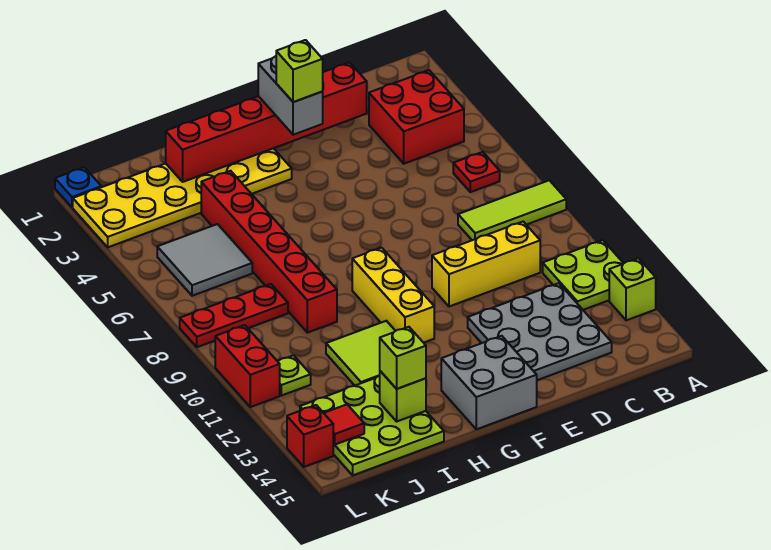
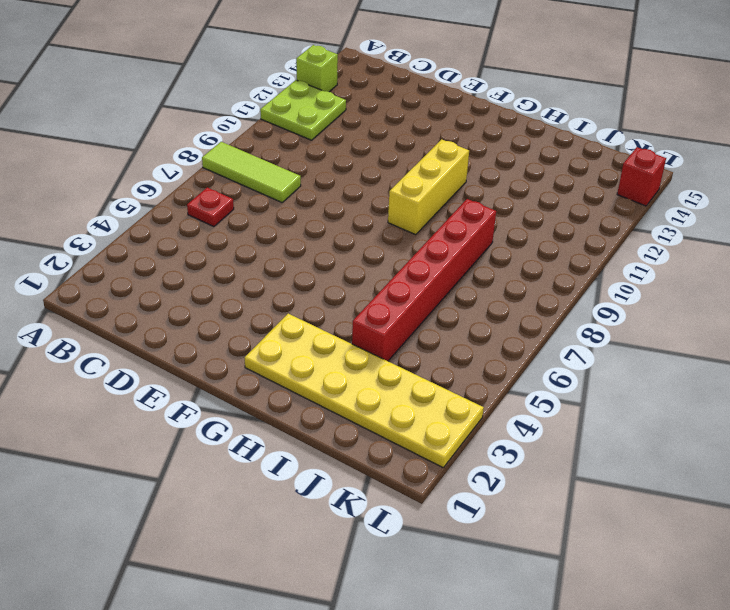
none -> red brick B3:C4 level 1
none -> yellow brick C10:E10 level 1
none -> grey plate C12:E14 level 1

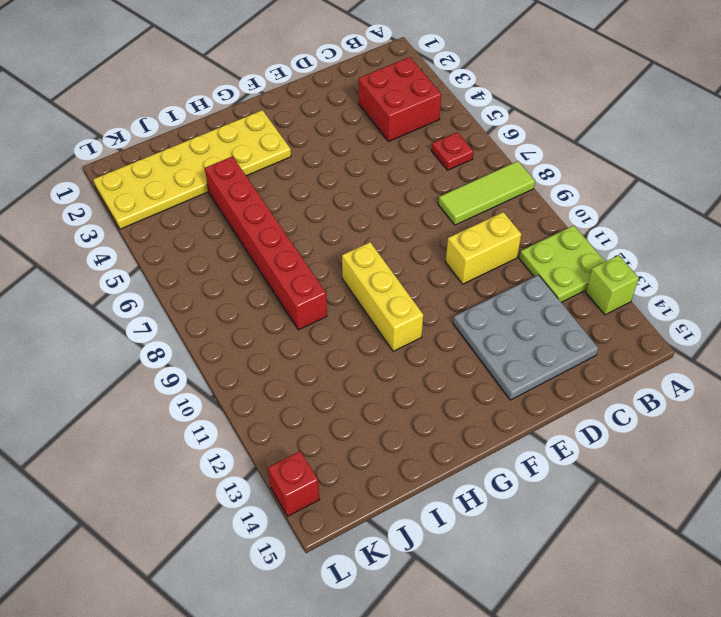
yellow brick C10:D10 level 1 -> yellow brick C10:E10 level 1
none -> grey brick F14:G15 level 1
none -> lime tile H11:I12 level 1
none -> lime plate I13:K15 level 1

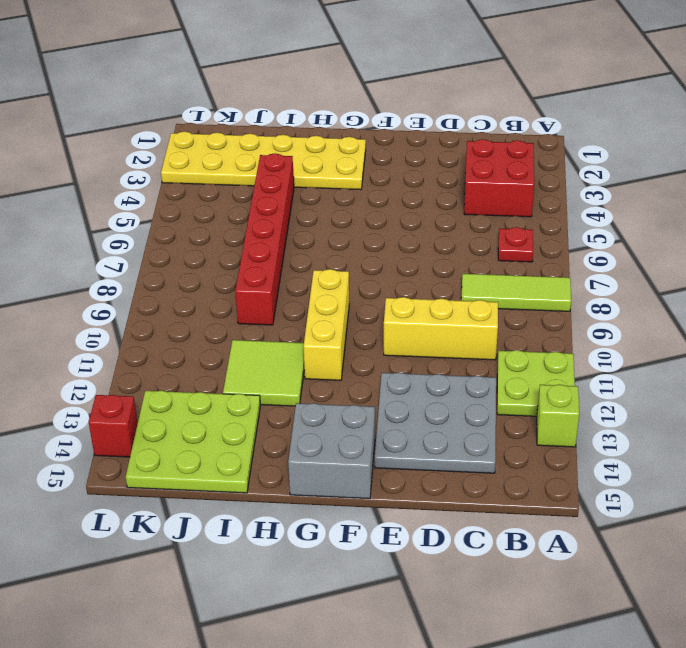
none -> grey tile J5:K6 level 1
none -> red plate J8:L8 level 1
none -> lime plate K11 level 1

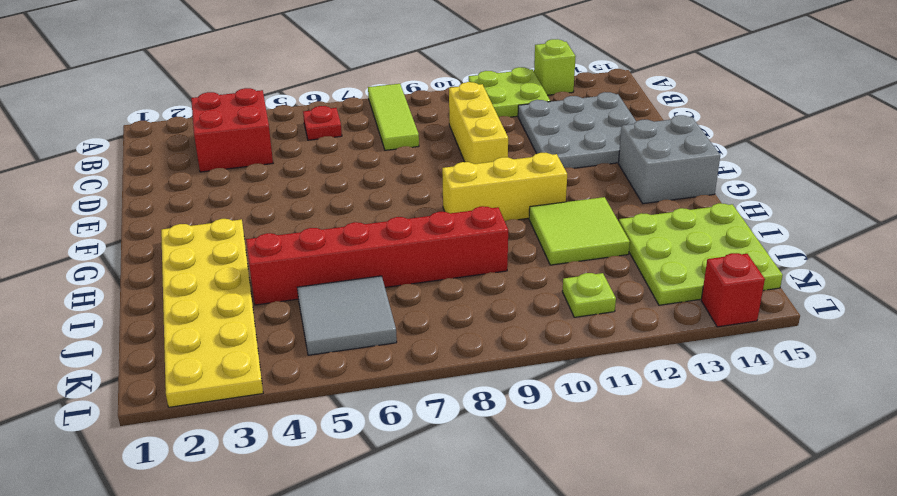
none -> red plate J8:L8 level 1
none -> blue plate L1 level 1
none -> red brick L10:L11 level 1

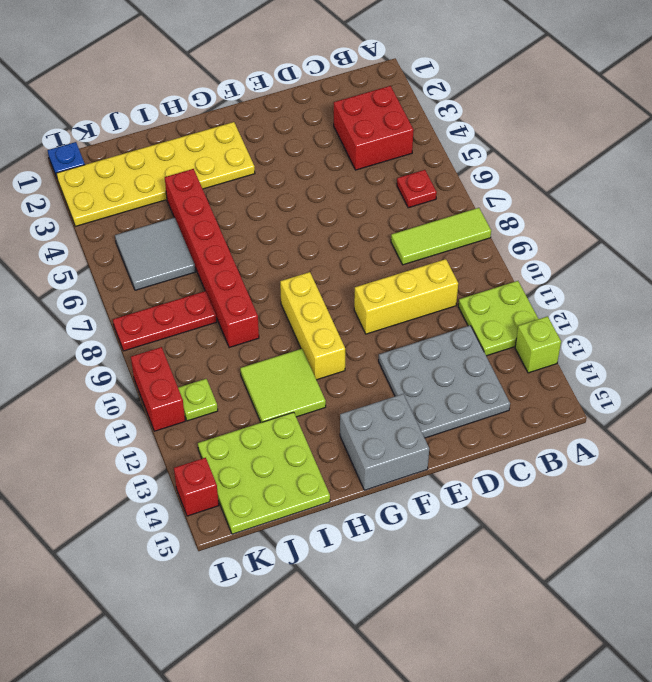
none -> red brick D2:I2 level 2
none -> lime brick I14 level 2
none -> red tile K14 level 2

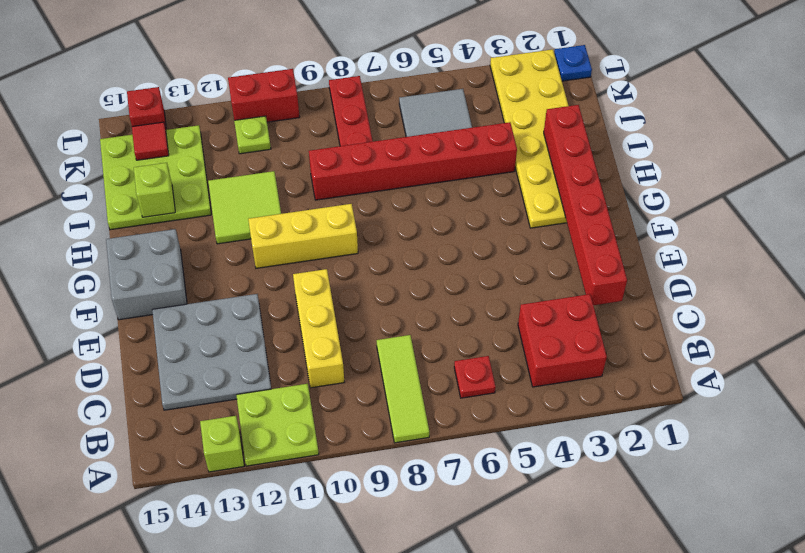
none -> grey brick F2:F3 level 3
none -> lime brick I14 level 3
none -> lime brick F3 level 4

